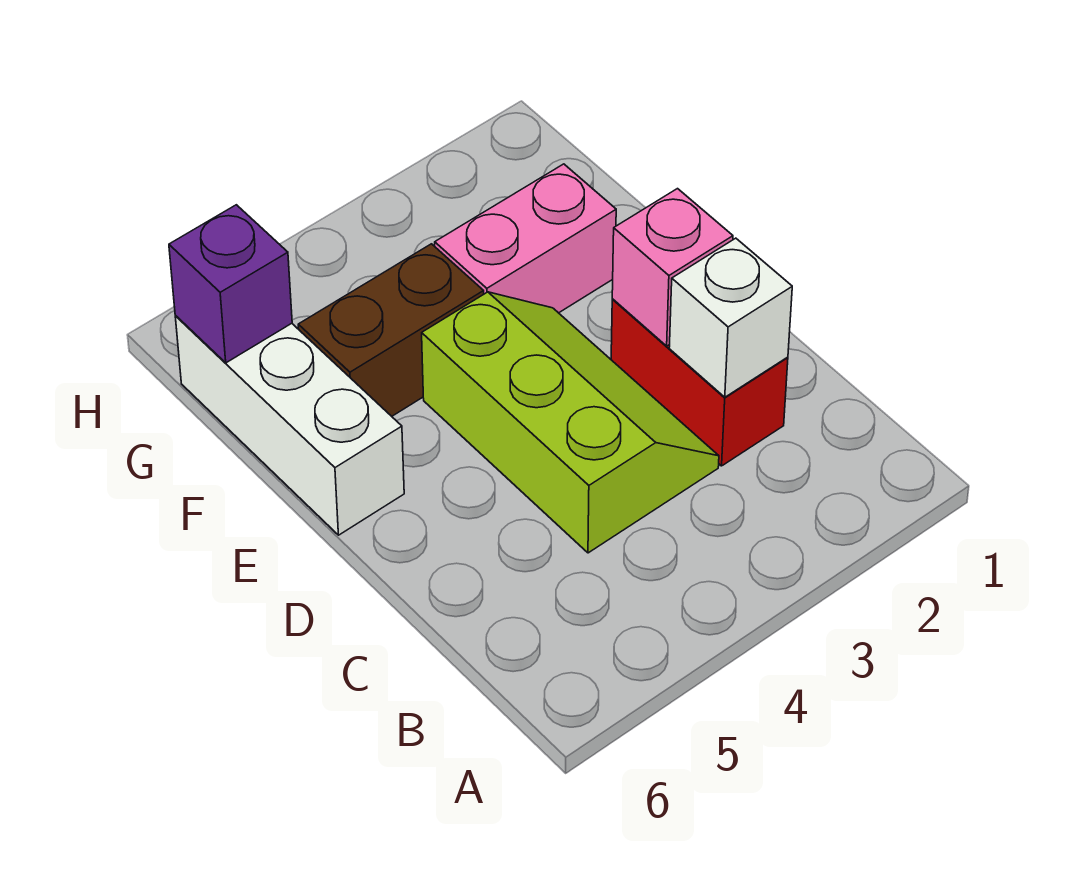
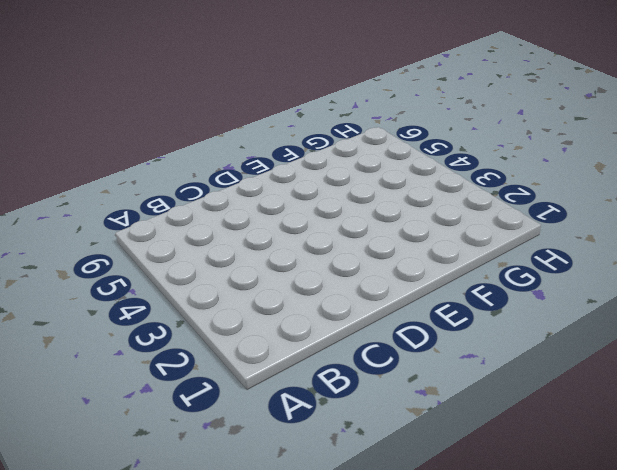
none -> red brick C2:D2 level 1
none -> lime slope C3:E4 level 1 top 4

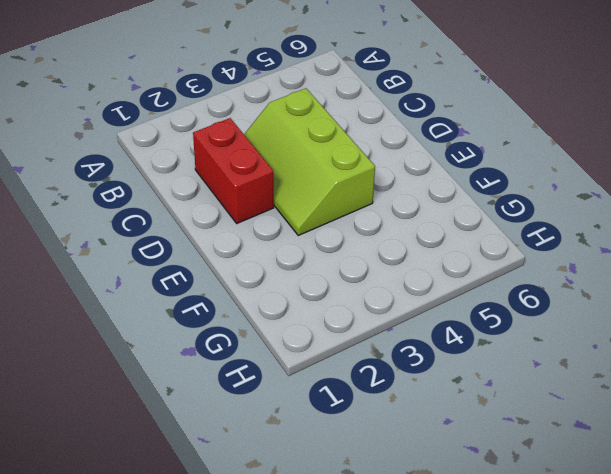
none -> white brick E6:G6 level 1
none -> pink brick F2:F3 level 1

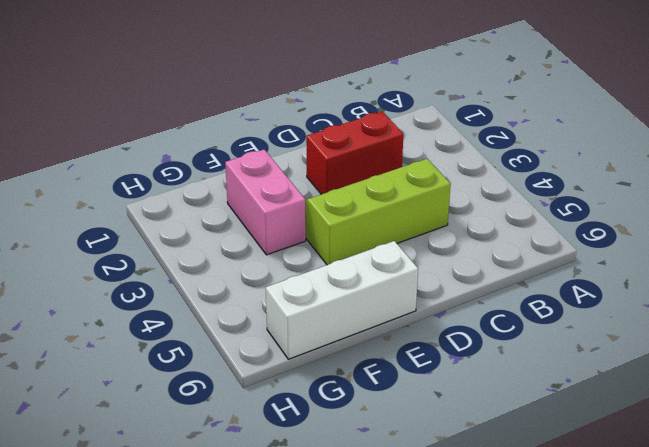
none -> brown brick F4:F5 level 1
none -> white brick C2 level 2

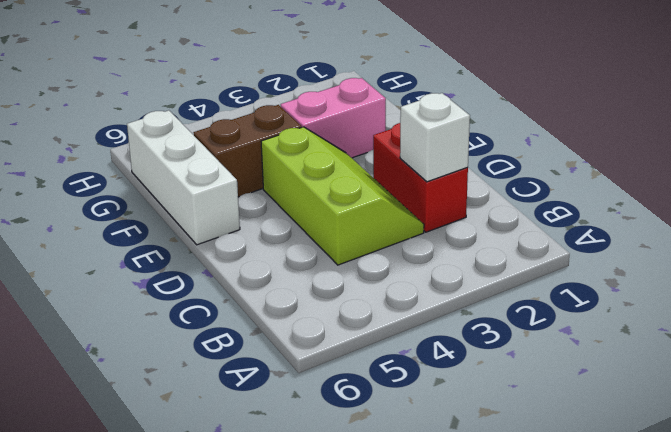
none -> pink brick D2 level 2
none -> purple brick G6 level 2

